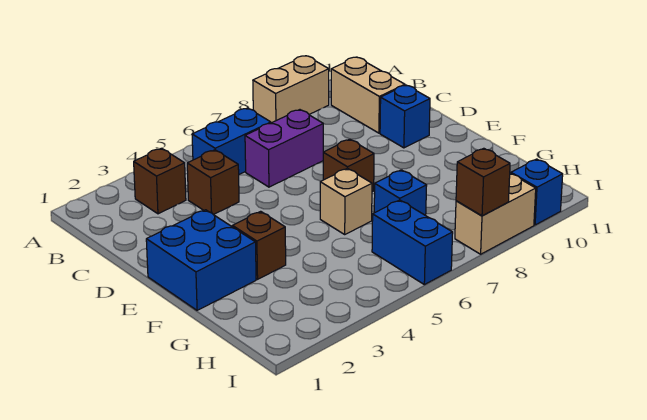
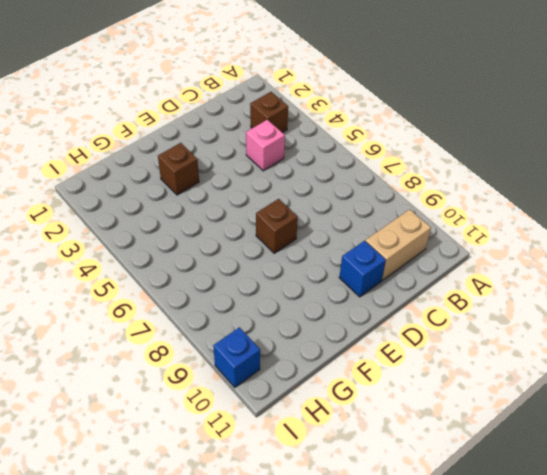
pink brick C4 level 1 -> brown brick C4 level 1
none -> tan brick A8:A9 level 1
none -> blue brick B5:B6 level 1
none -> purple brick C6:C7 level 1

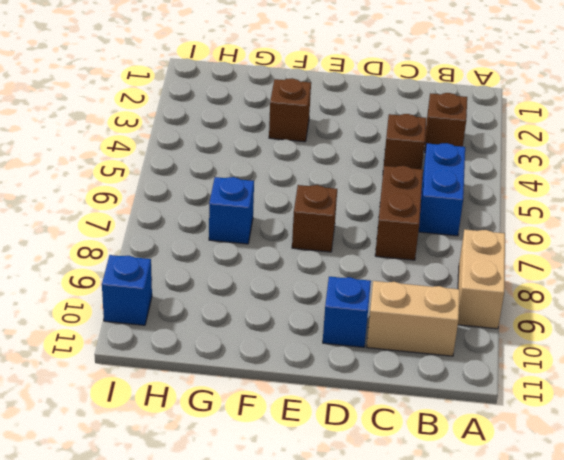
brown brick C6:C7 level 1 -> purple brick C6:C7 level 1
none -> blue brick E1:F2 level 1
none -> tan brick F6 level 1
none -> blue brick H6:I6 level 1

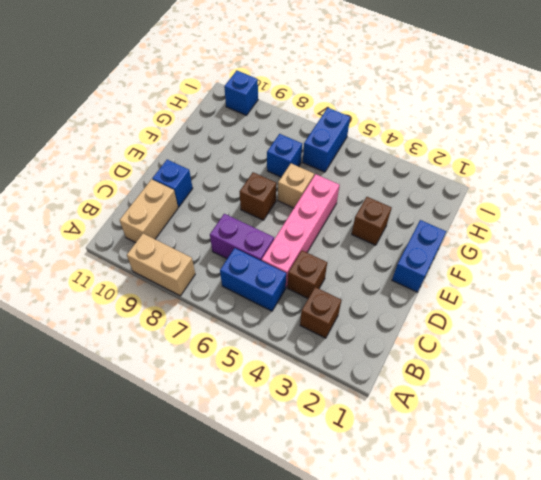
pink brick C5:F5 level 1 -> none
blue brick E1:F1 level 1 -> blue brick E1:F2 level 1
none -> tan brick I8:I9 level 1
none -> brown brick I8 level 2

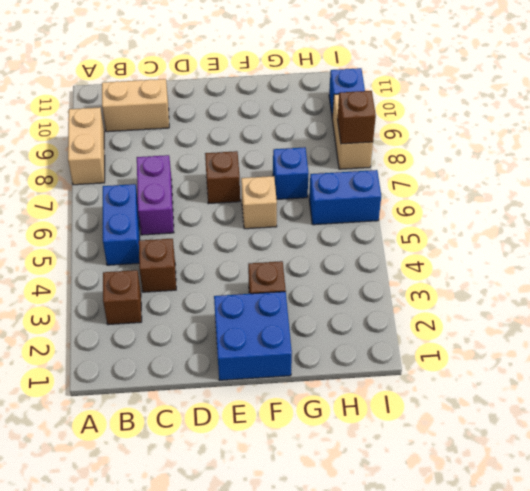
none -> blue brick D10 level 1

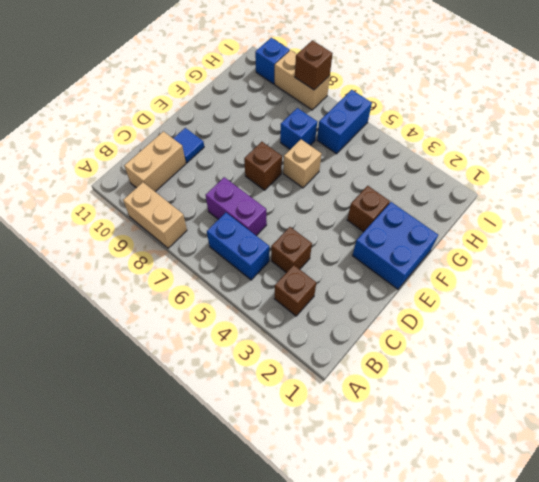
blue tile D10 level 1 -> blue brick D10 level 1

